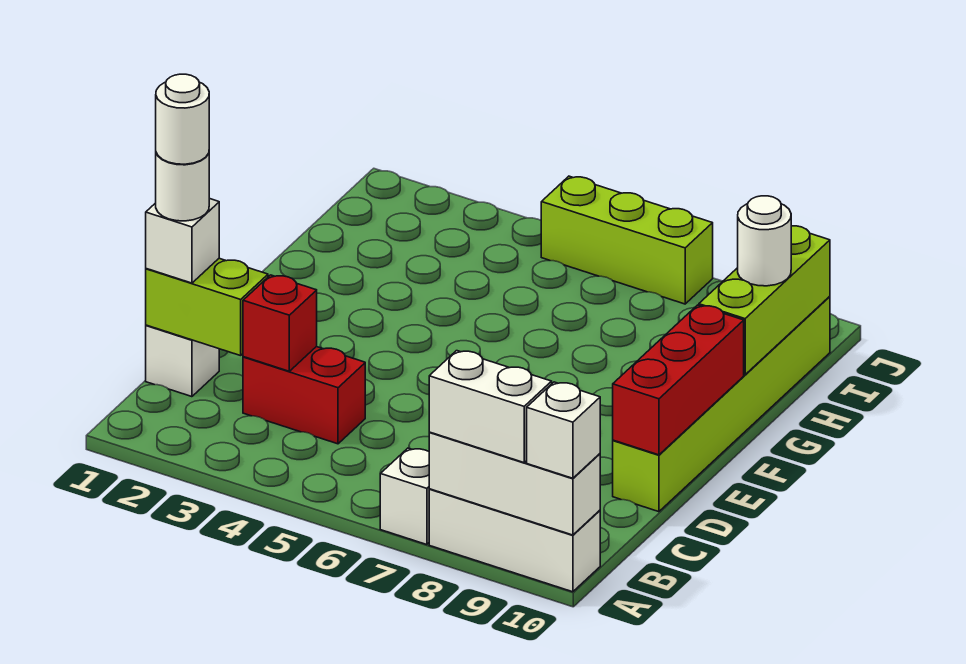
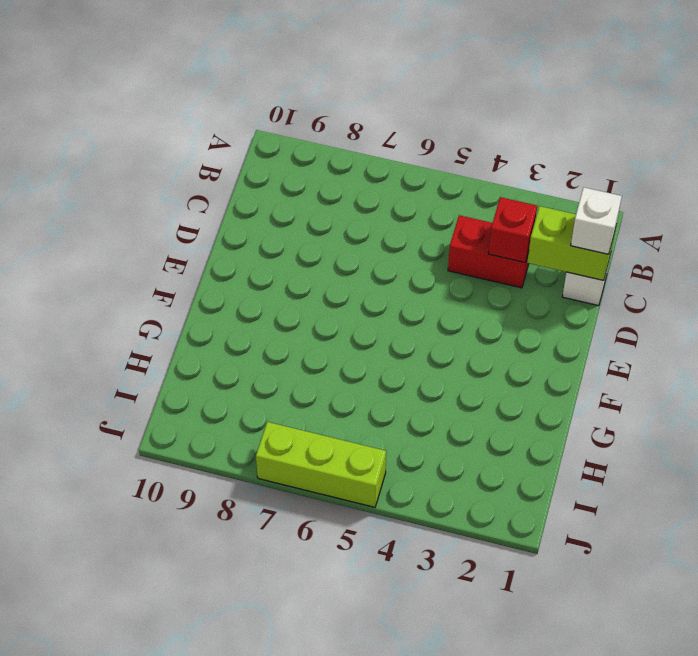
none -> white brick A7 level 1
none -> white brick A8:A10 level 1
none -> lime brick D10:I10 level 1

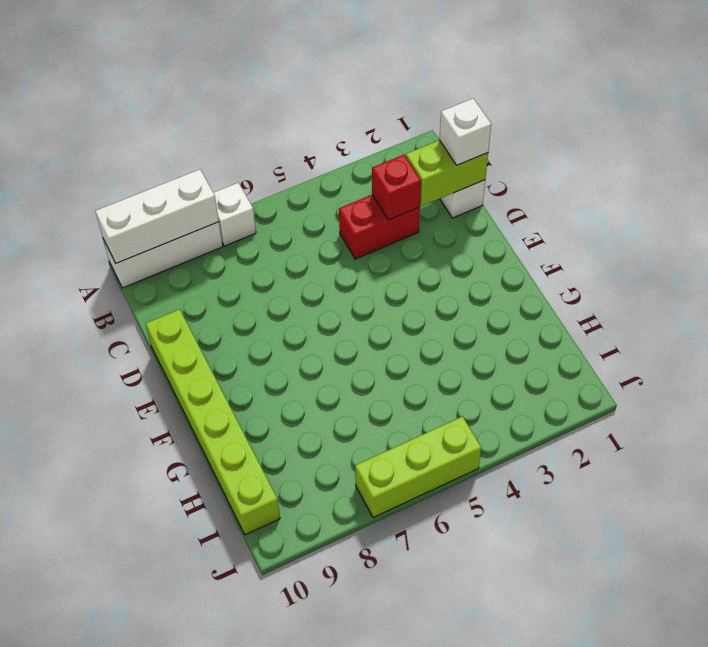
none -> red brick D10:F10 level 2
none -> lime brick G10:I10 level 2
none -> white brick A8:A9 level 3

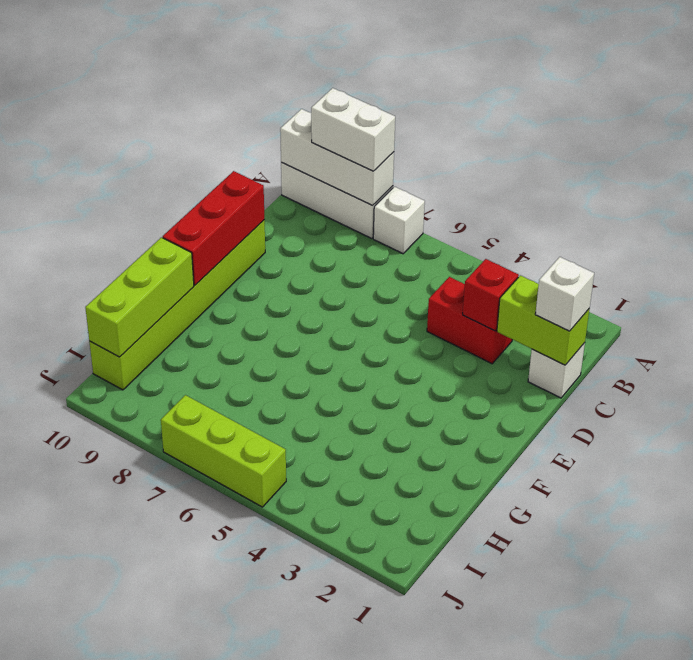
none -> white brick A10 level 3
none -> white round brick H10 level 3
none -> white round brick C1 level 4

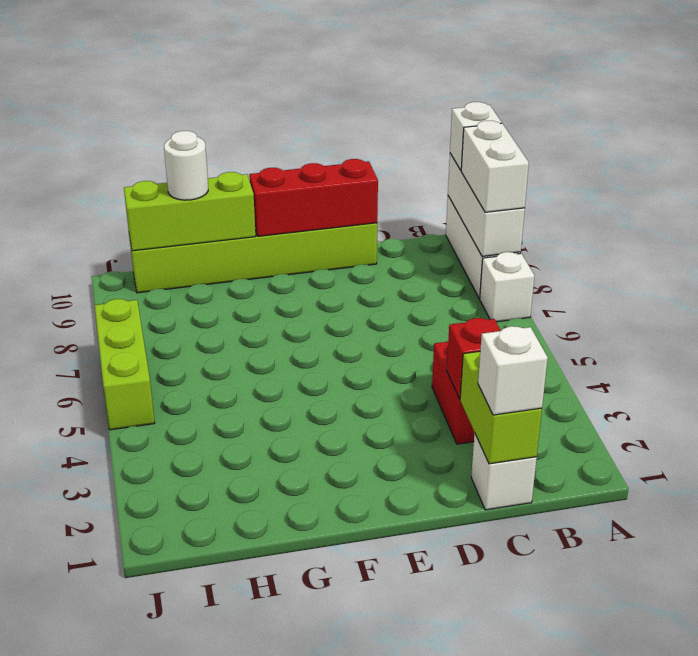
none -> white round brick C1 level 4
none -> white round brick C1 level 5

